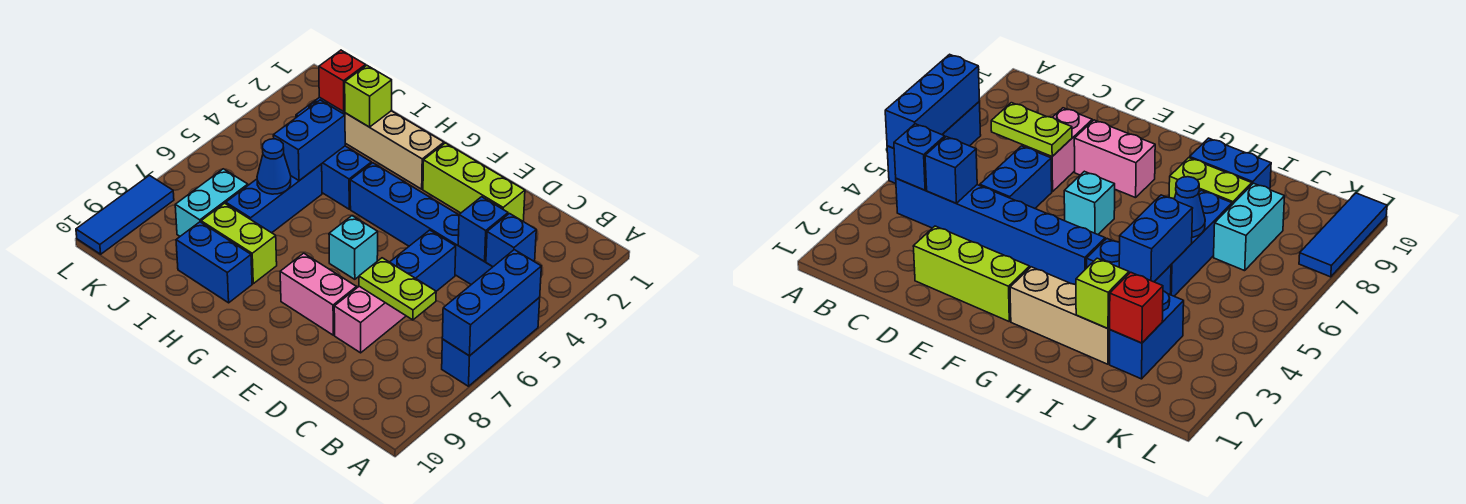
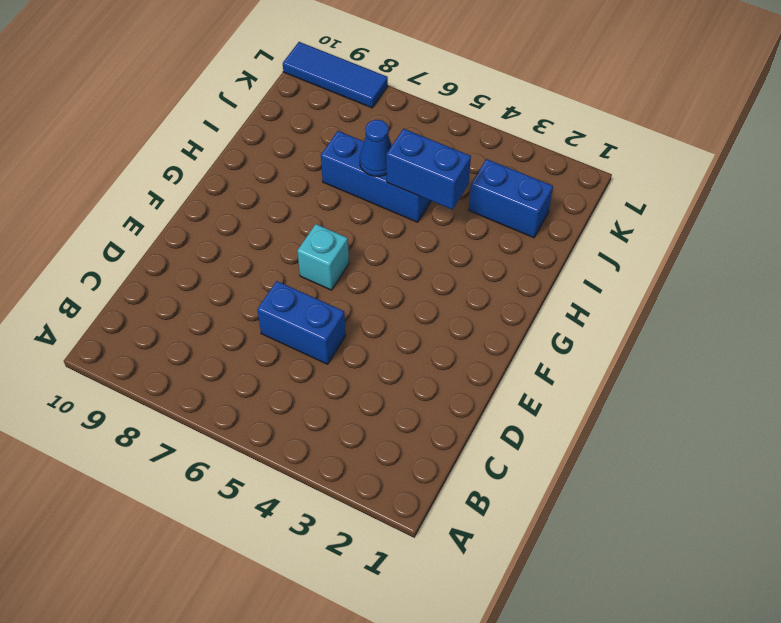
none -> blue brick A5:A7 level 1
none -> blue brick B4:G4 level 1
none -> lime brick D2:F2 level 1

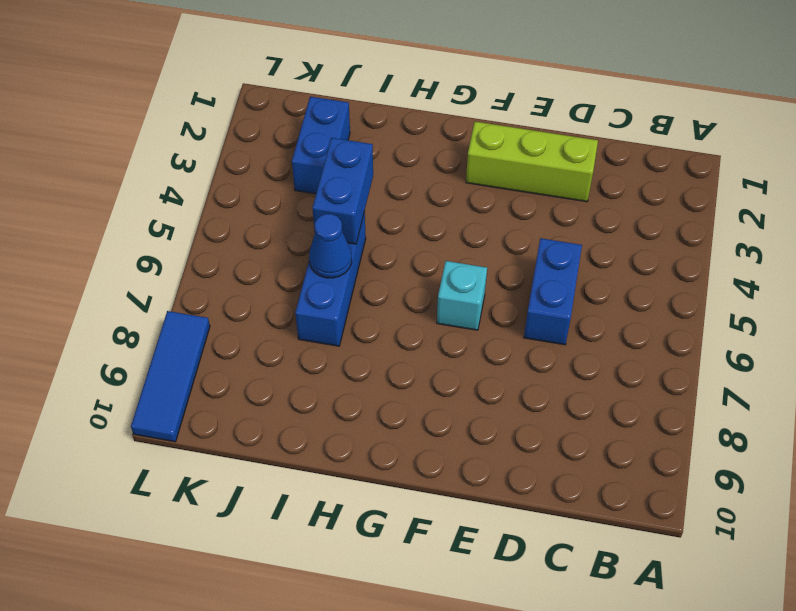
none -> blue brick A5:A7 level 1
none -> blue brick B4:G4 level 1
none -> pink brick D7:D8 level 1

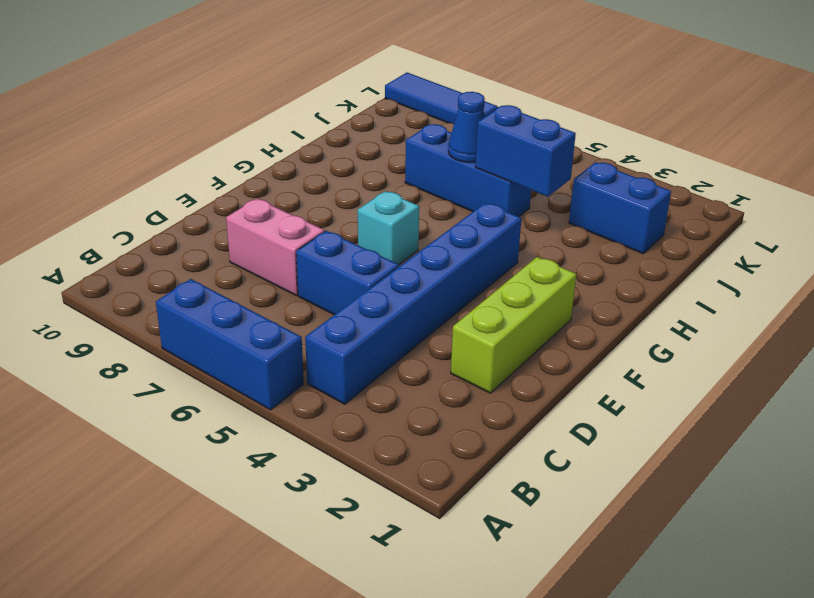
none -> pink brick E8:F8 level 1
none -> tan brick G2:I2 level 1
none -> blue brick H4:I4 level 1

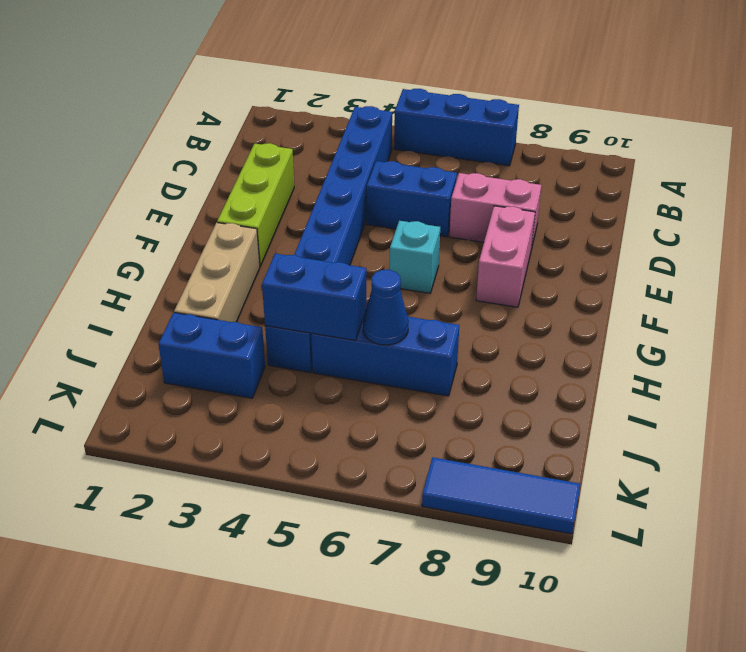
none -> lime brick H8:I8 level 1
none -> blue brick H9:I9 level 1
none -> cyan brick J7:J8 level 1

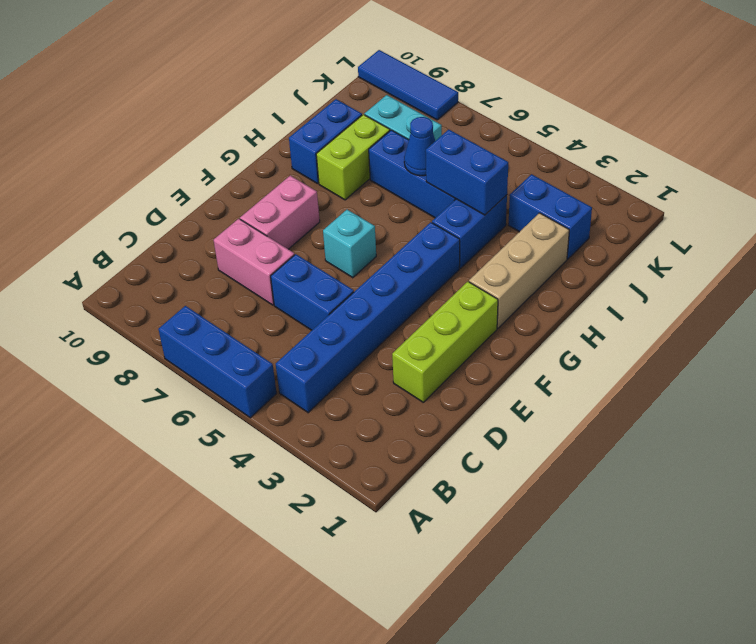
none -> blue brick A5:A7 level 2
none -> blue brick B4 level 2
none -> blue brick C4 level 2

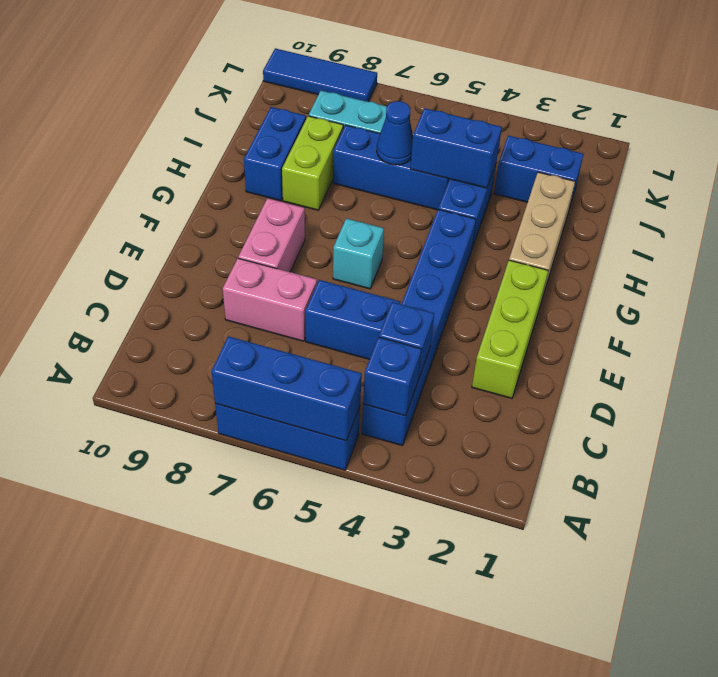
none -> lime plate C7:D7 level 2
none -> lime brick I2 level 2
none -> red brick J2 level 2

